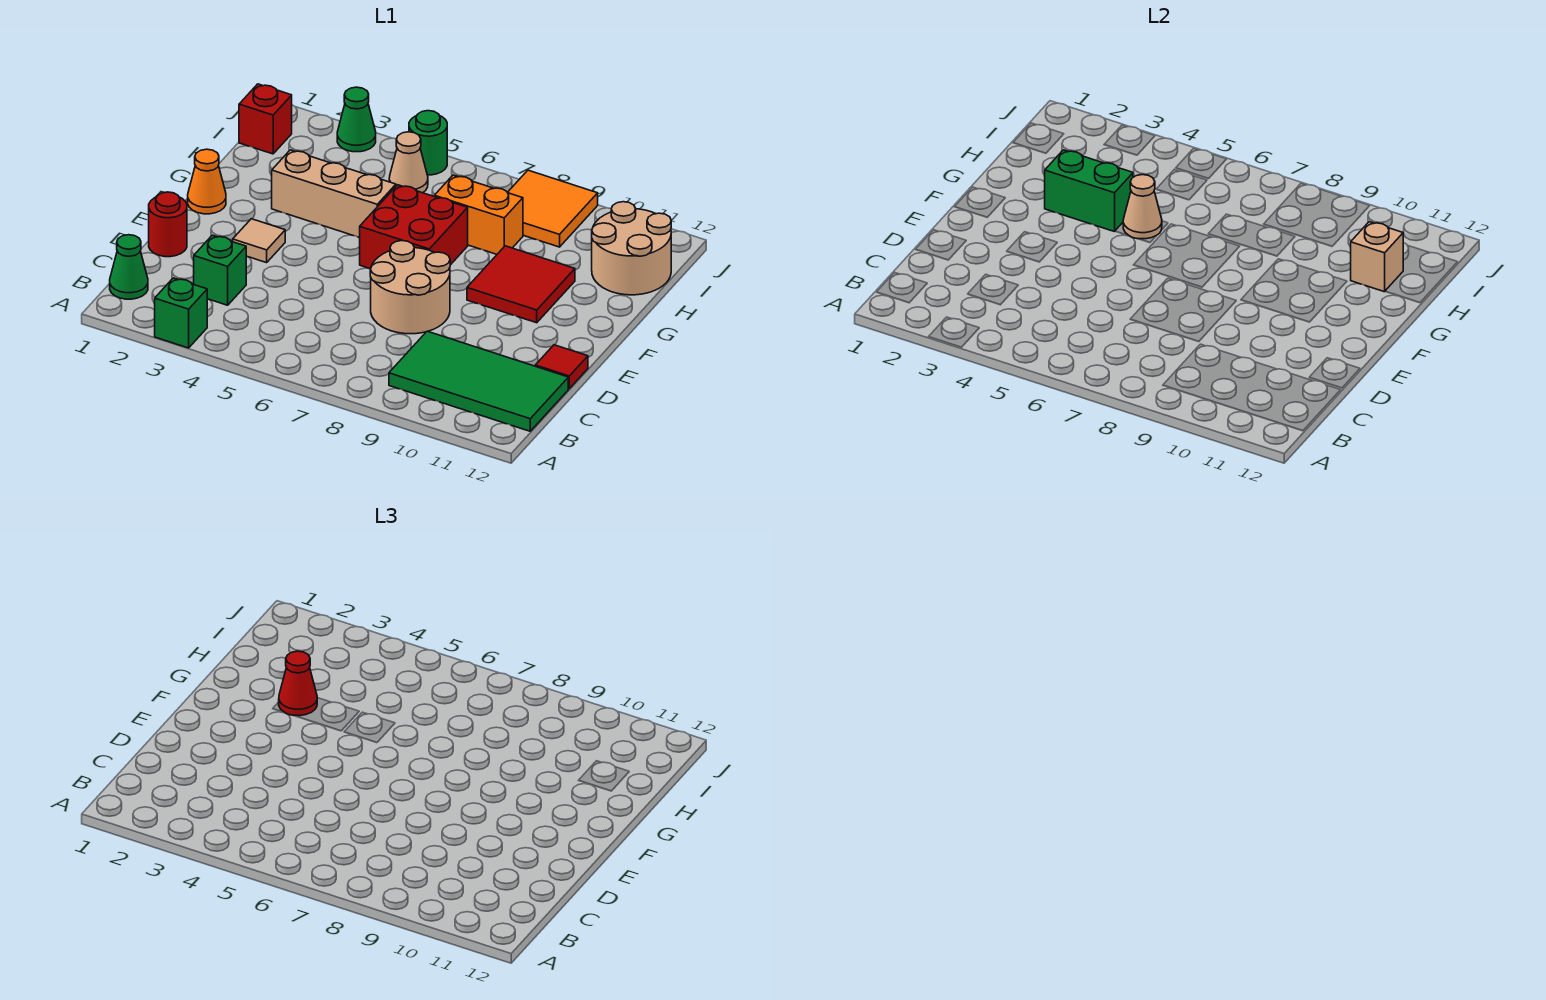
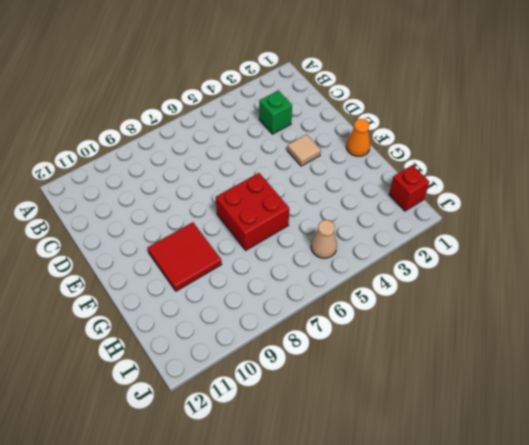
none -> green brick A3 level 1
none -> green cone B1 level 1
none -> green tile B9:C12 level 1

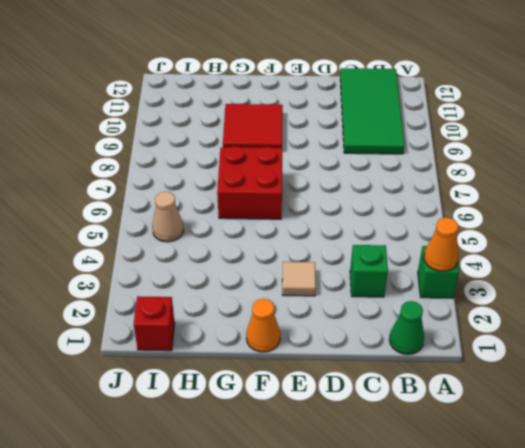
orange cone A3 level 2 -> none
none -> red round brick D1 level 1
none -> tan round brick D7:E8 level 1
none -> red tile D12 level 1

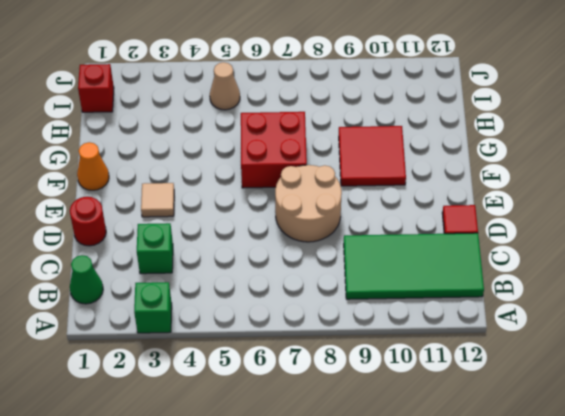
none -> tan brick G3:G5 level 1
none -> orange brick H7:H8 level 1
none -> tan round brick H11:I12 level 1

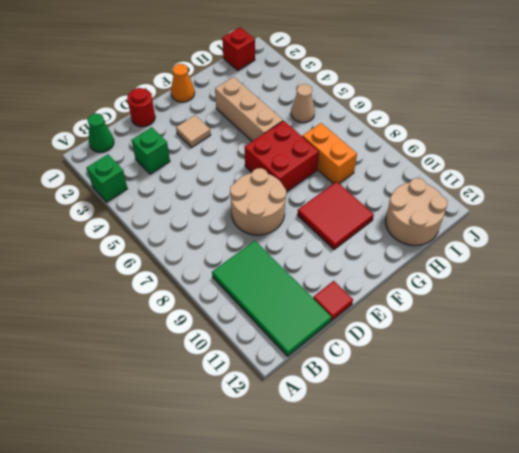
none -> orange tile I8:J9 level 1
none -> green cone J3 level 1
none -> green round brick J5 level 1

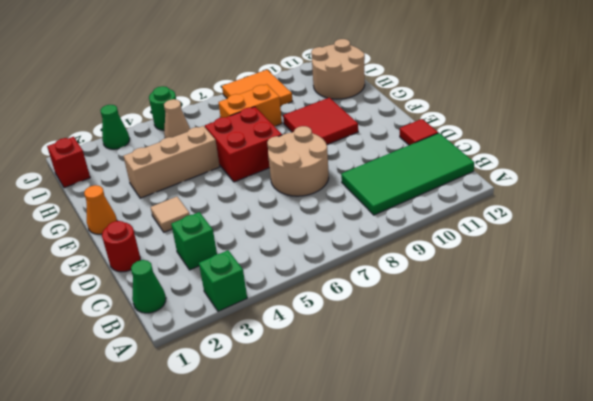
none -> green brick G3:G4 level 2
none -> tan cone G5 level 2
none -> tan brick H11 level 2

